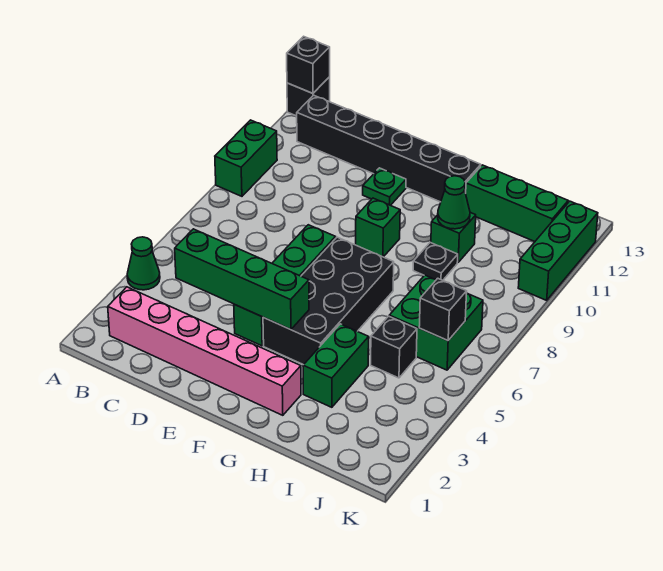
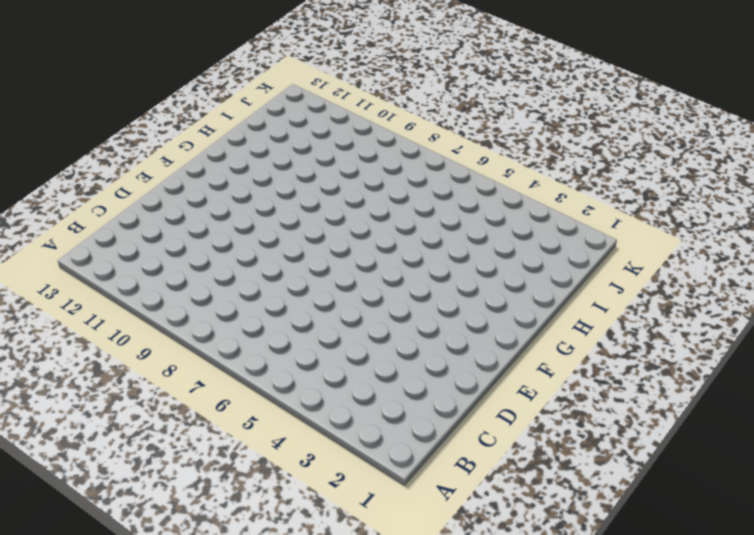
none -> green cone A4 level 1
none -> green brick A9:A10 level 1
none -> black brick A13 level 1

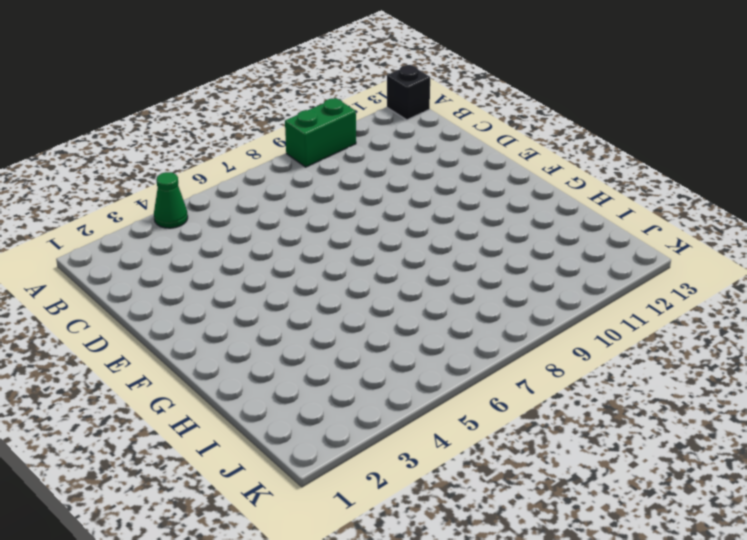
none -> pink brick B2:G2 level 1
none -> black brick B12:G12 level 1
none -> green brick E4:E7 level 1

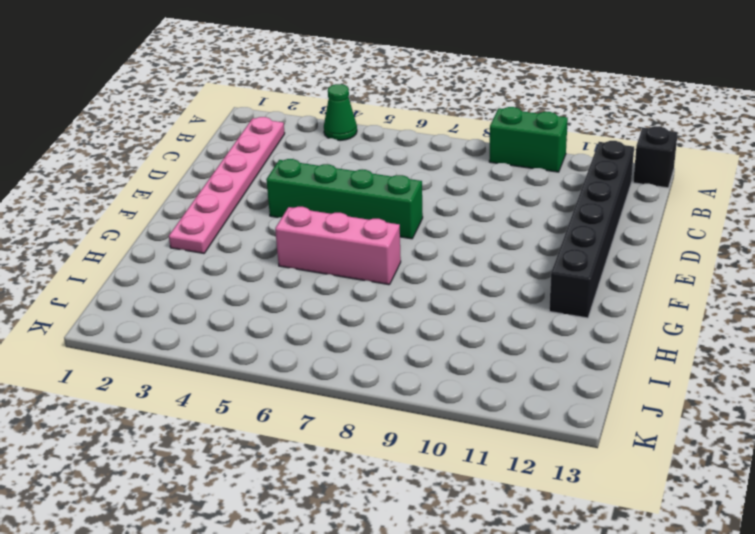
pink plate B2:G2 level 1 -> pink brick B2:G2 level 1
pink brick G5:G7 level 1 -> black brick F4:G7 level 1
none -> green plate E11 level 1
none -> green brick F9 level 1
none -> green brick H3:H4 level 1

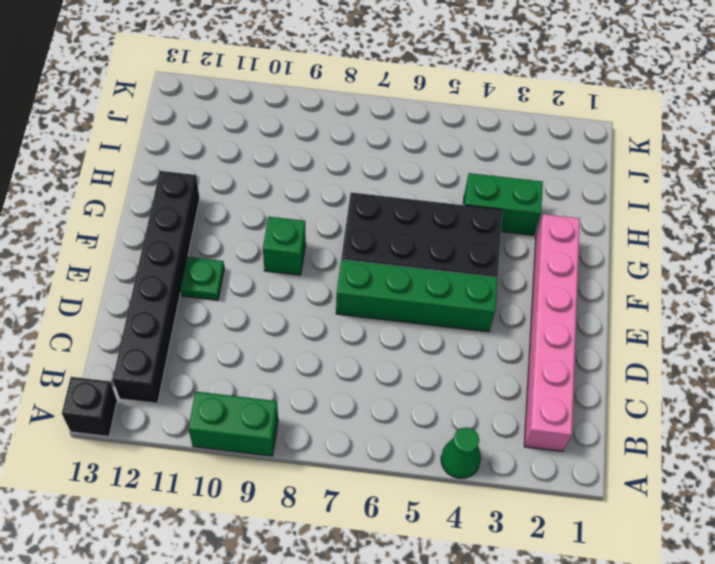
none -> black plate H9 level 1
none -> green brick H10 level 1
none -> green brick H12:J12 level 1

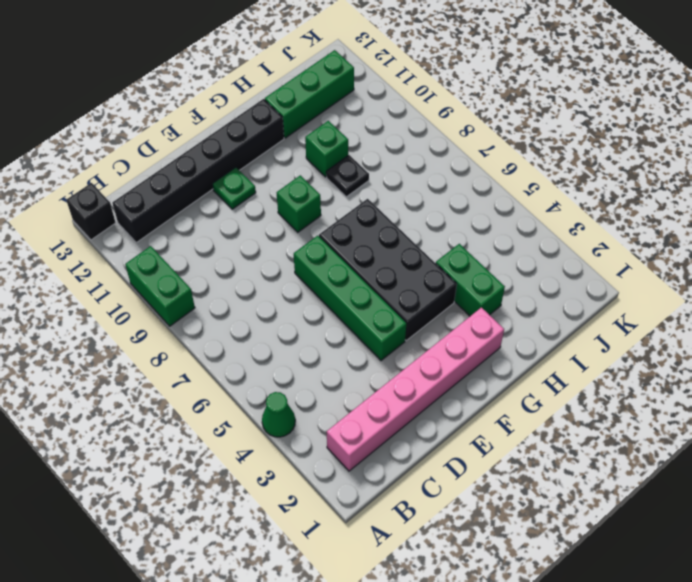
none -> black brick I5 level 1
none -> green brick I6:J7 level 1
none -> green brick K10:K12 level 1

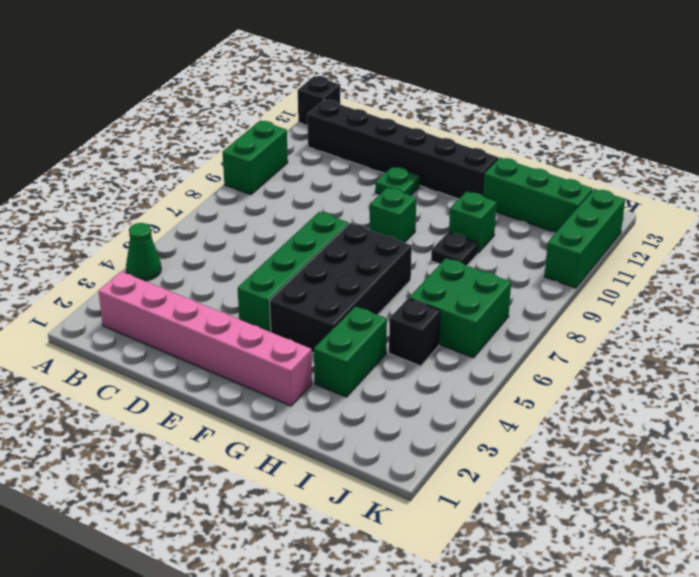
none -> black brick A13 level 2
none -> green brick C4:F4 level 2
none -> green cone H10 level 2

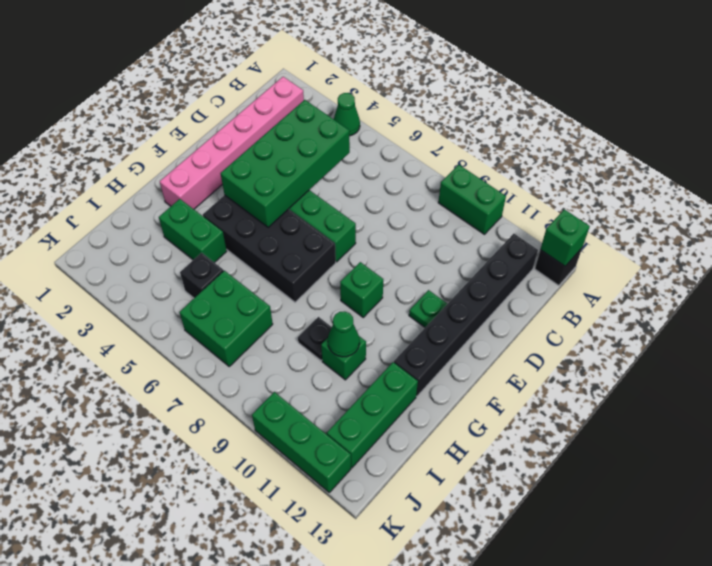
green brick A13 level 2 -> black brick A13 level 2
green brick C4:F5 level 2 -> green brick C4:F4 level 2
none -> black brick J6 level 2

